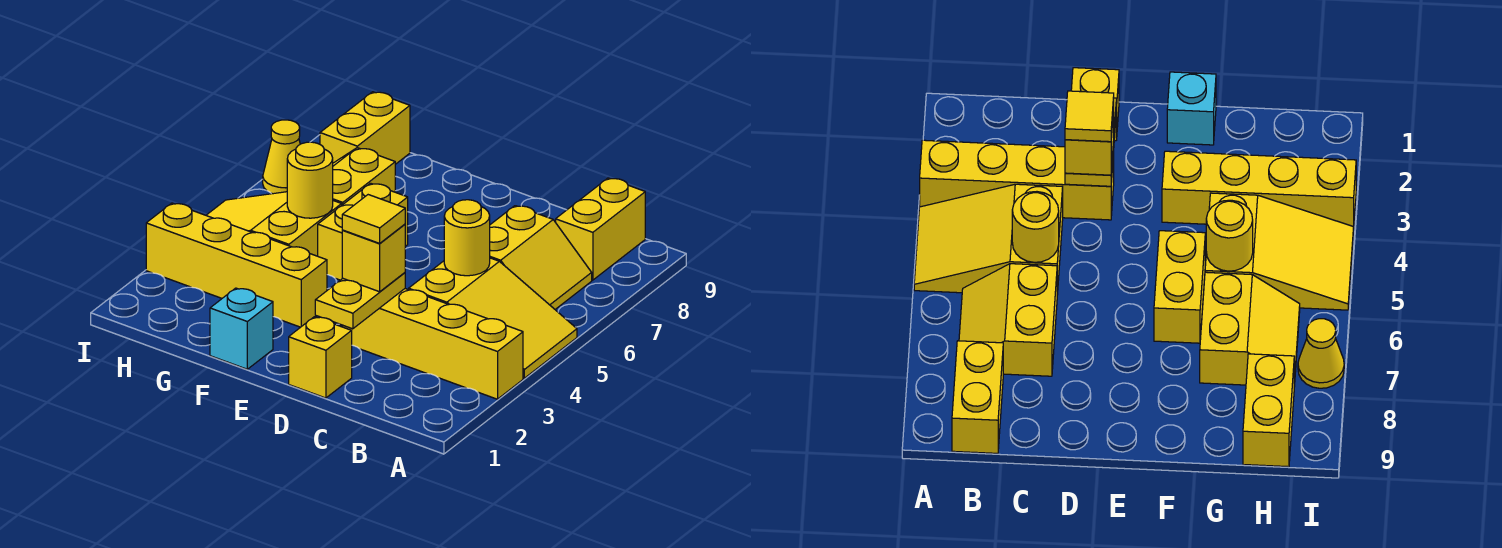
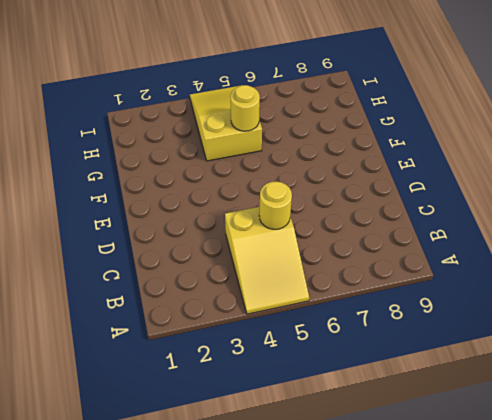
none -> yellow brick A3:D3 level 1
none -> yellow slope B6:C7 level 1 top C
none -> yellow brick B8:B9 level 1

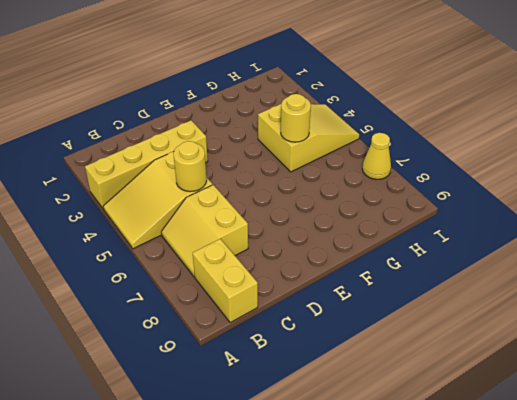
none -> yellow brick D1 level 1
none -> cyan brick F1 level 1
none -> yellow brick F3:I3 level 1

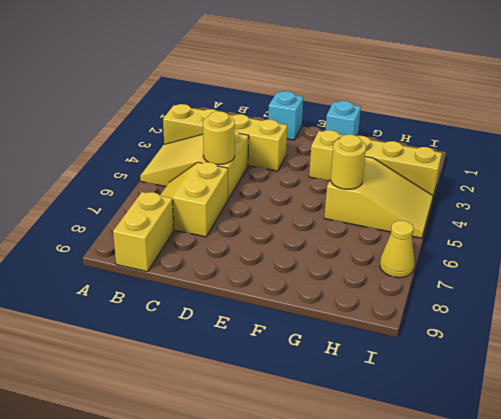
cyan brick D1 level 1 -> yellow brick D1 level 1
none -> yellow brick F5:F6 level 1
none -> yellow slope G6:H7 level 1 top G
none -> yellow brick H8:H9 level 1

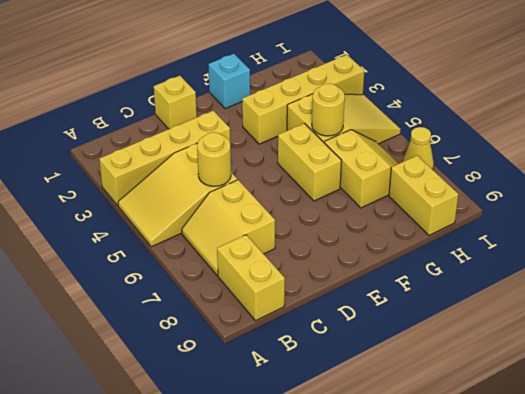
none -> yellow plate D2:D3 level 2
none -> yellow brick D3 level 3
none -> yellow tile D3 level 4

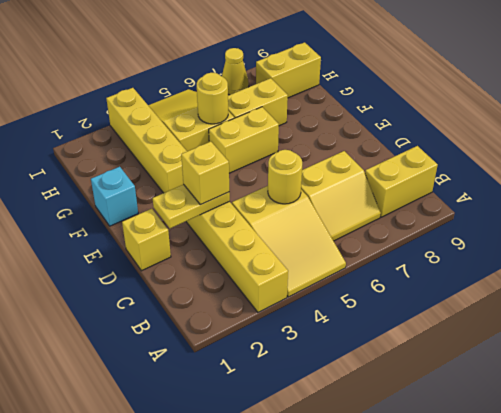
none -> yellow tile D3 level 4

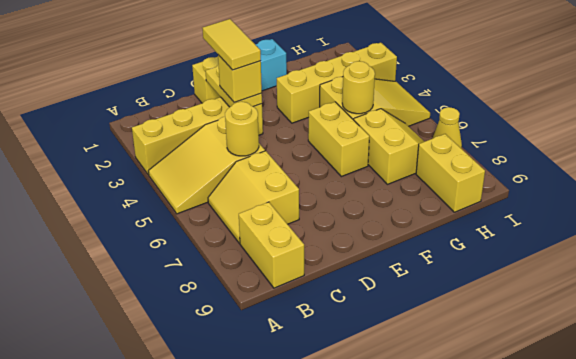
yellow tile D2:D3 level 4 -> yellow tile D3 level 4

